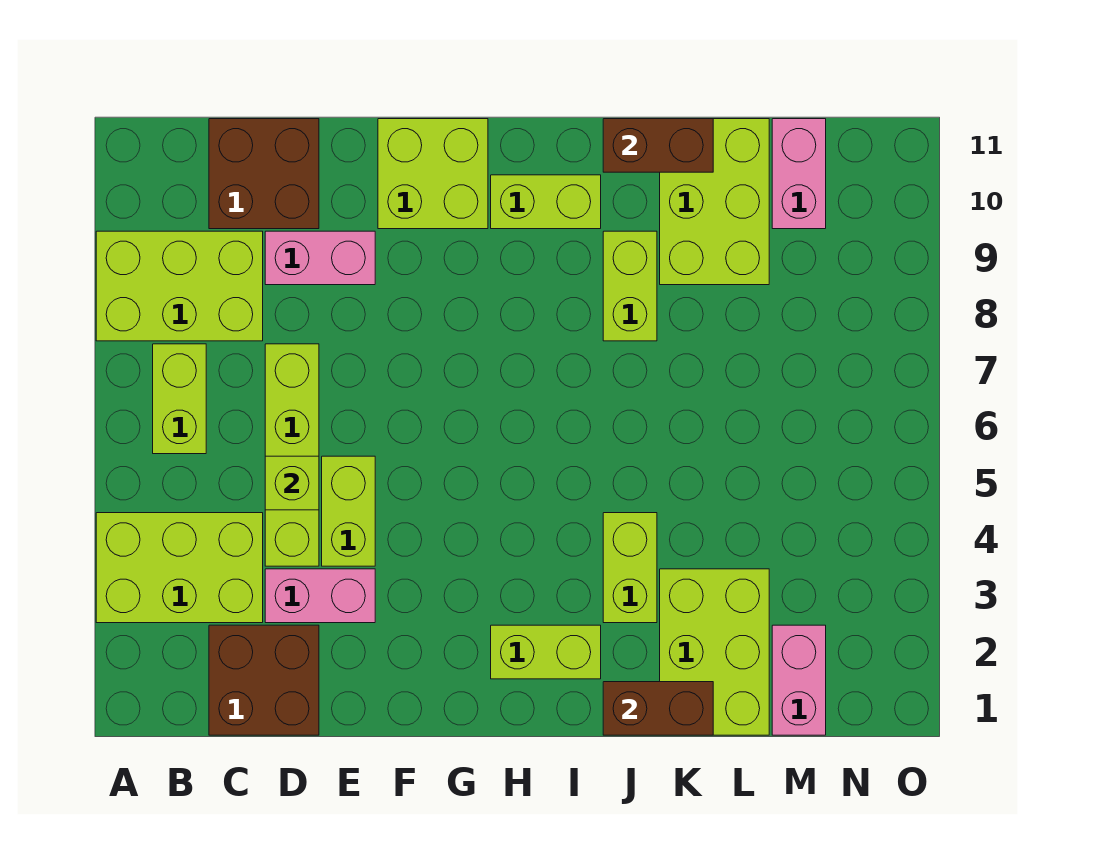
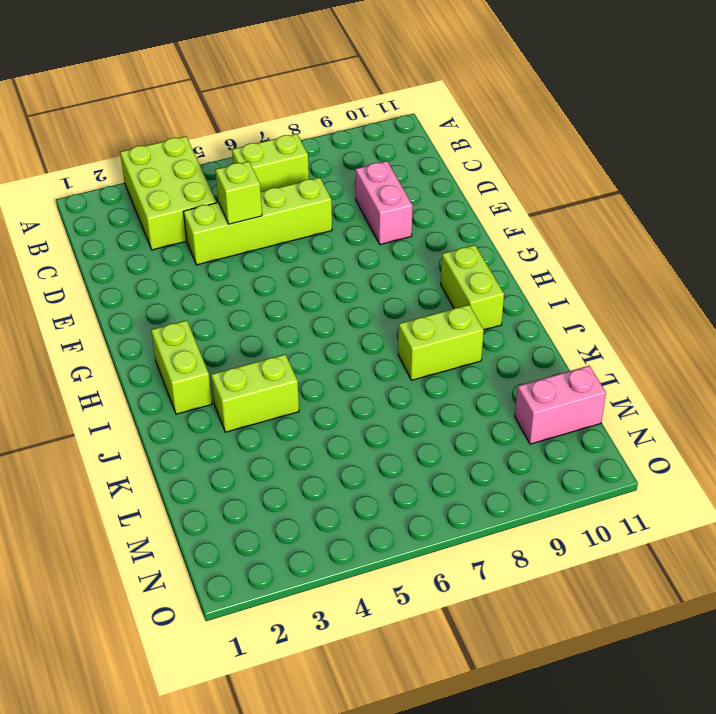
none -> lime brick A8:C9 level 1
none -> brown brick C1:D2 level 1
none -> brown brick C10:D11 level 1

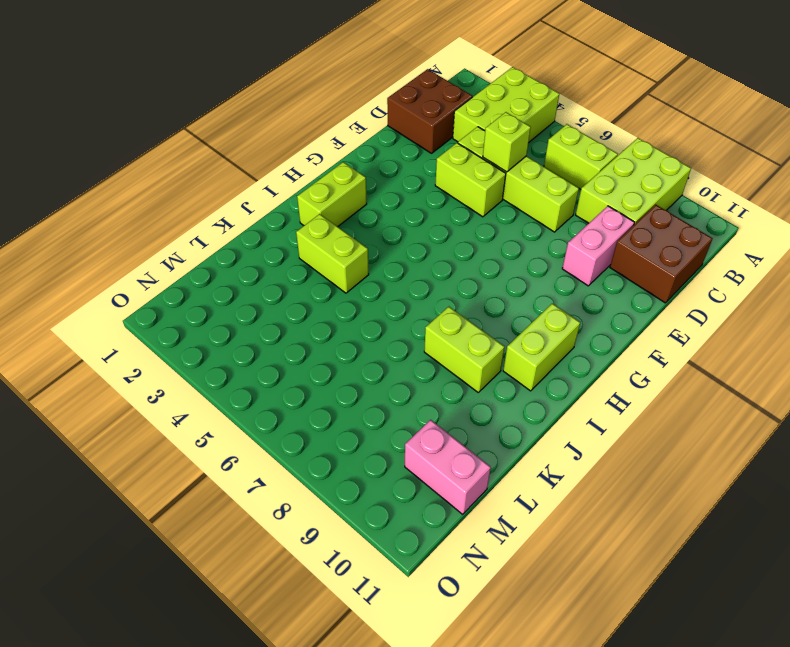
none -> pink brick D3:E3 level 1
none -> lime brick F10:G11 level 1
none -> lime brick K1:L3 level 1

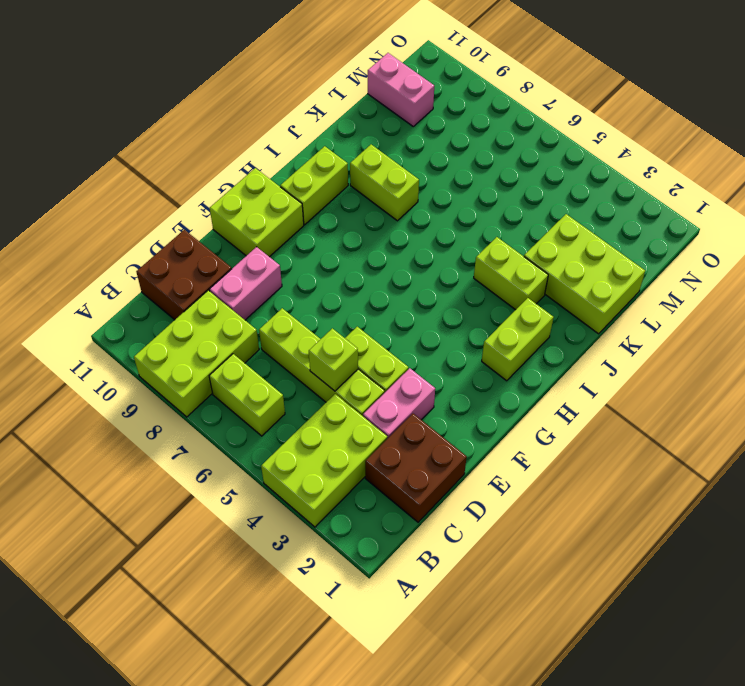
none -> lime brick K9:L11 level 1
none -> pink brick M1:M2 level 1
none -> brown brick J1:K1 level 2

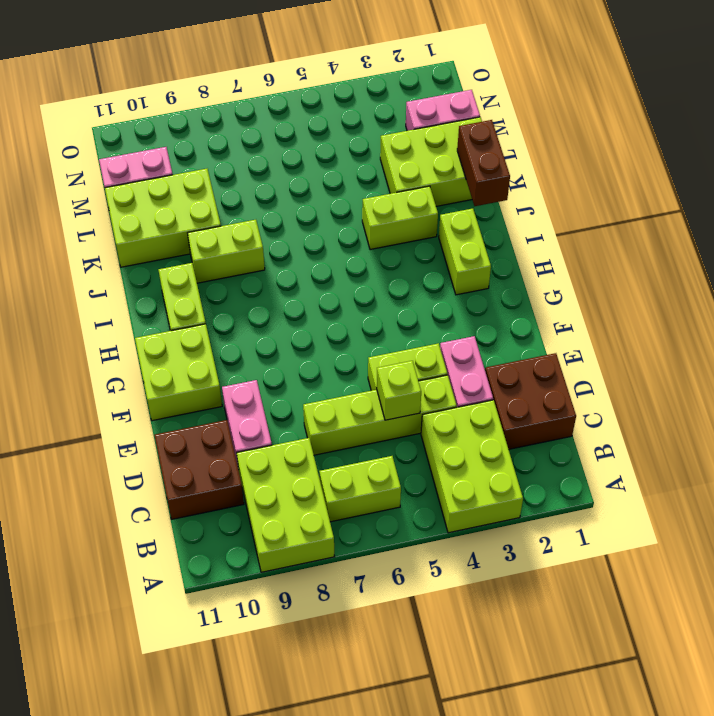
none -> brown brick J11:K11 level 2

